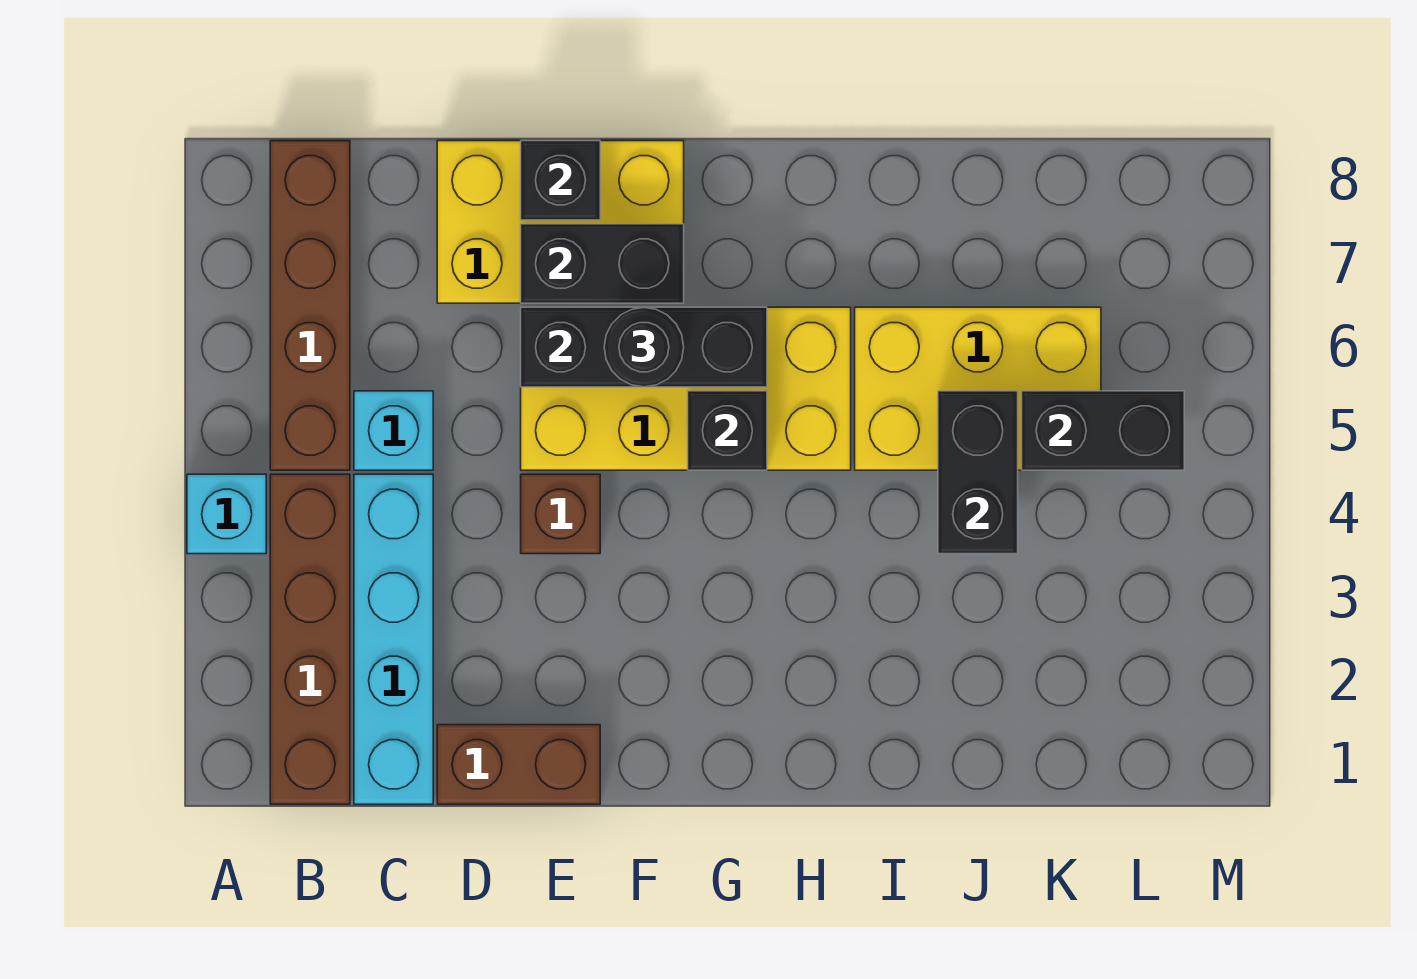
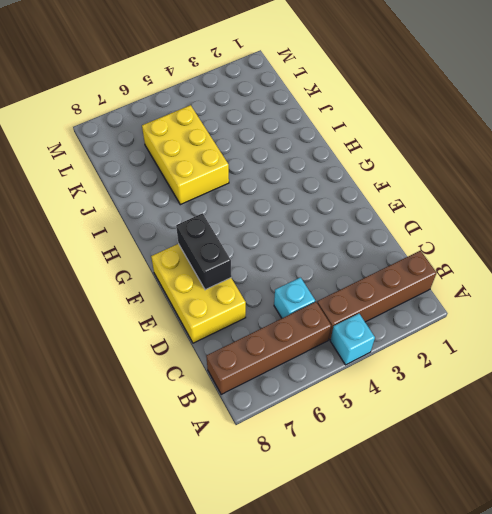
none -> cyan brick C1:C4 level 1
none -> brown brick D1:E1 level 1
none -> brown brick E4 level 1

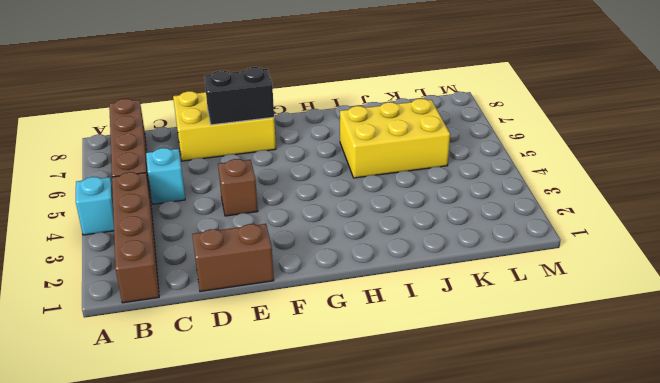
none -> cyan brick C1:C4 level 1
none -> yellow brick E5:H6 level 1
none -> black brick E6:G6 level 2

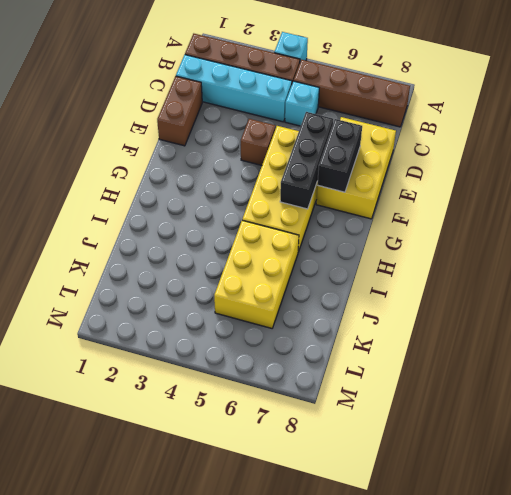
none -> black brick E8 level 2
none -> black brick G5 level 2
none -> black brick J4:J5 level 2

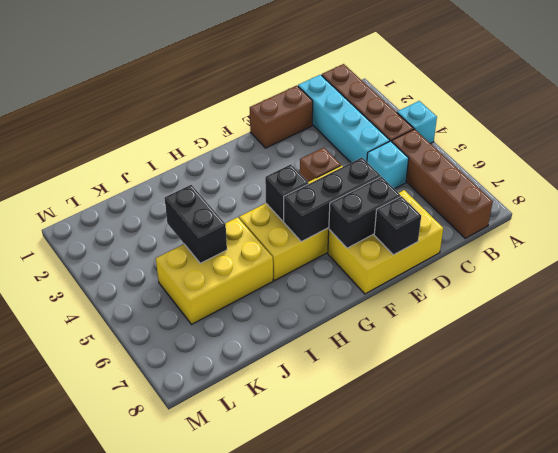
none -> black brick K5:L5 level 2
none -> black round brick F6 level 3

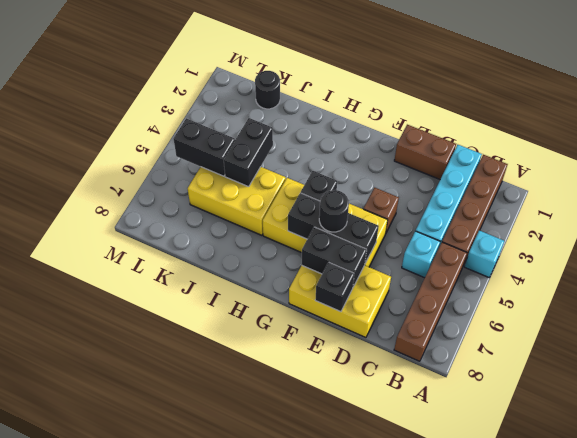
black round brick K1 level 1 -> none

